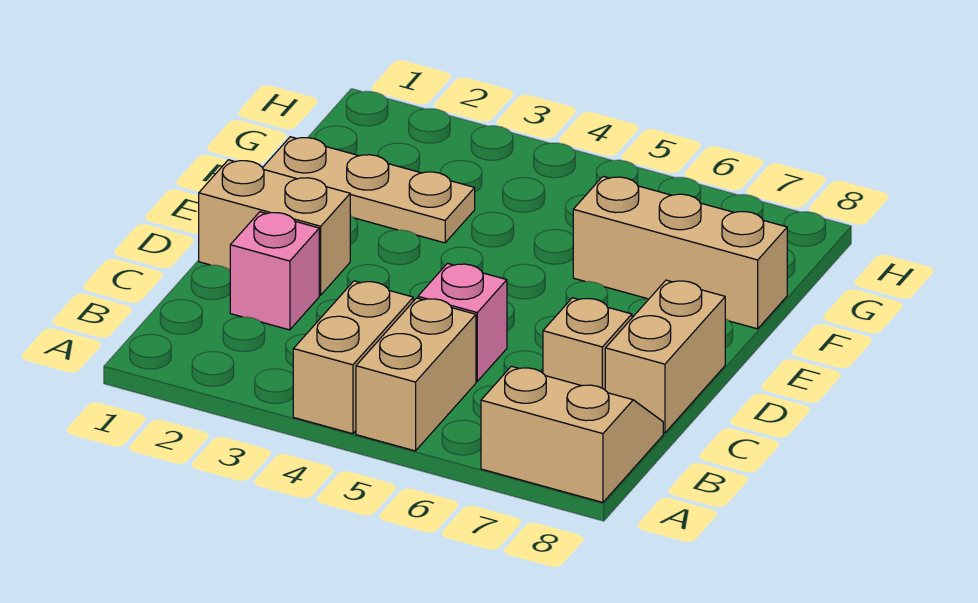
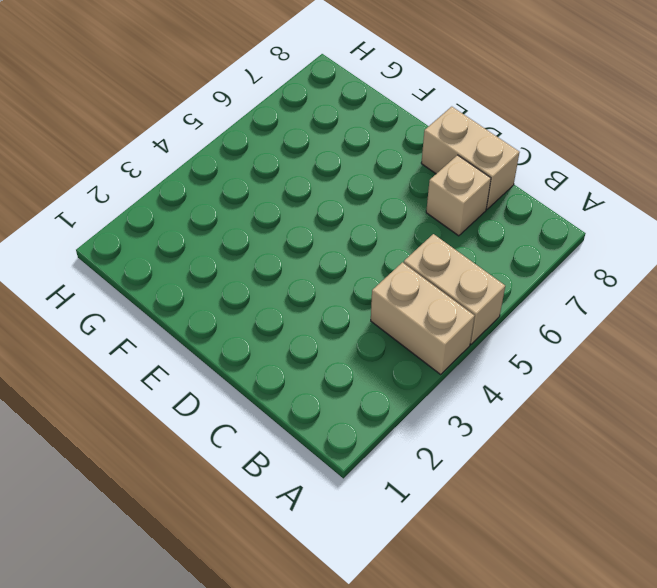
none -> tan slope A7:B8 level 1 top A
none -> pink brick C2 level 1

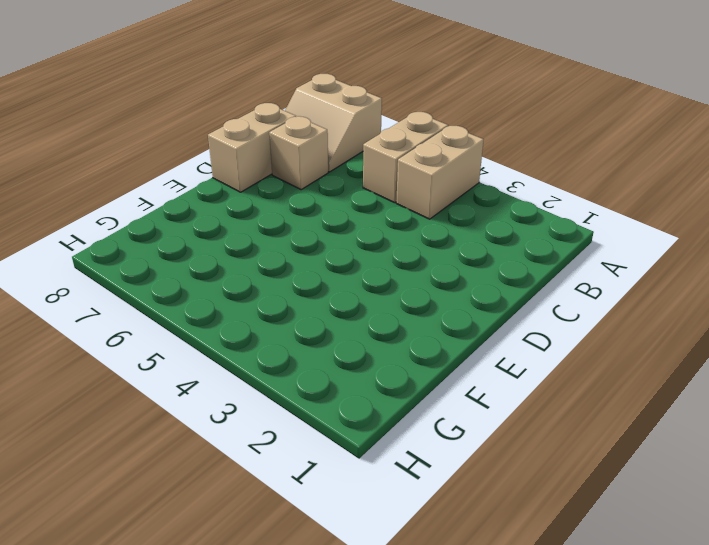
none -> pink brick C2 level 1
none -> pink brick C5 level 1

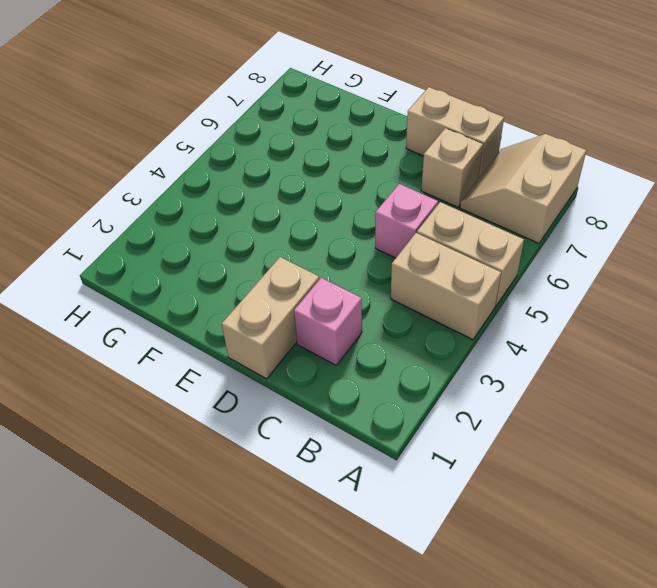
none -> tan plate F1:F3 level 1
none -> tan brick F6:F8 level 1

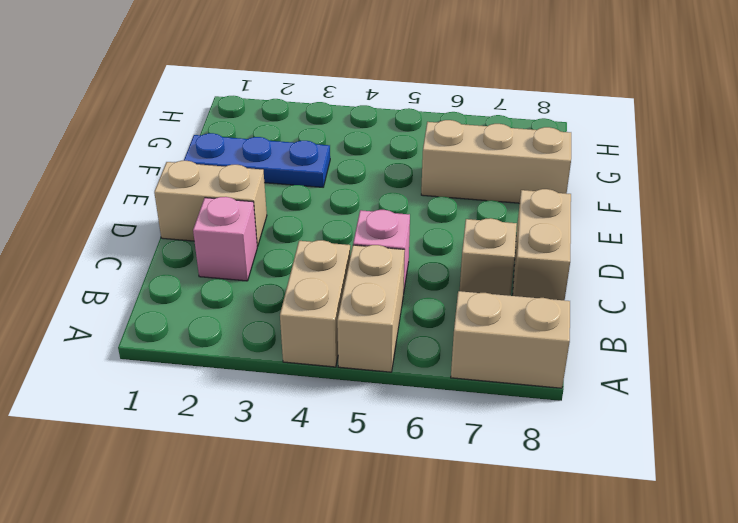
blue plate F1:F3 level 1 -> tan plate F1:F3 level 1

